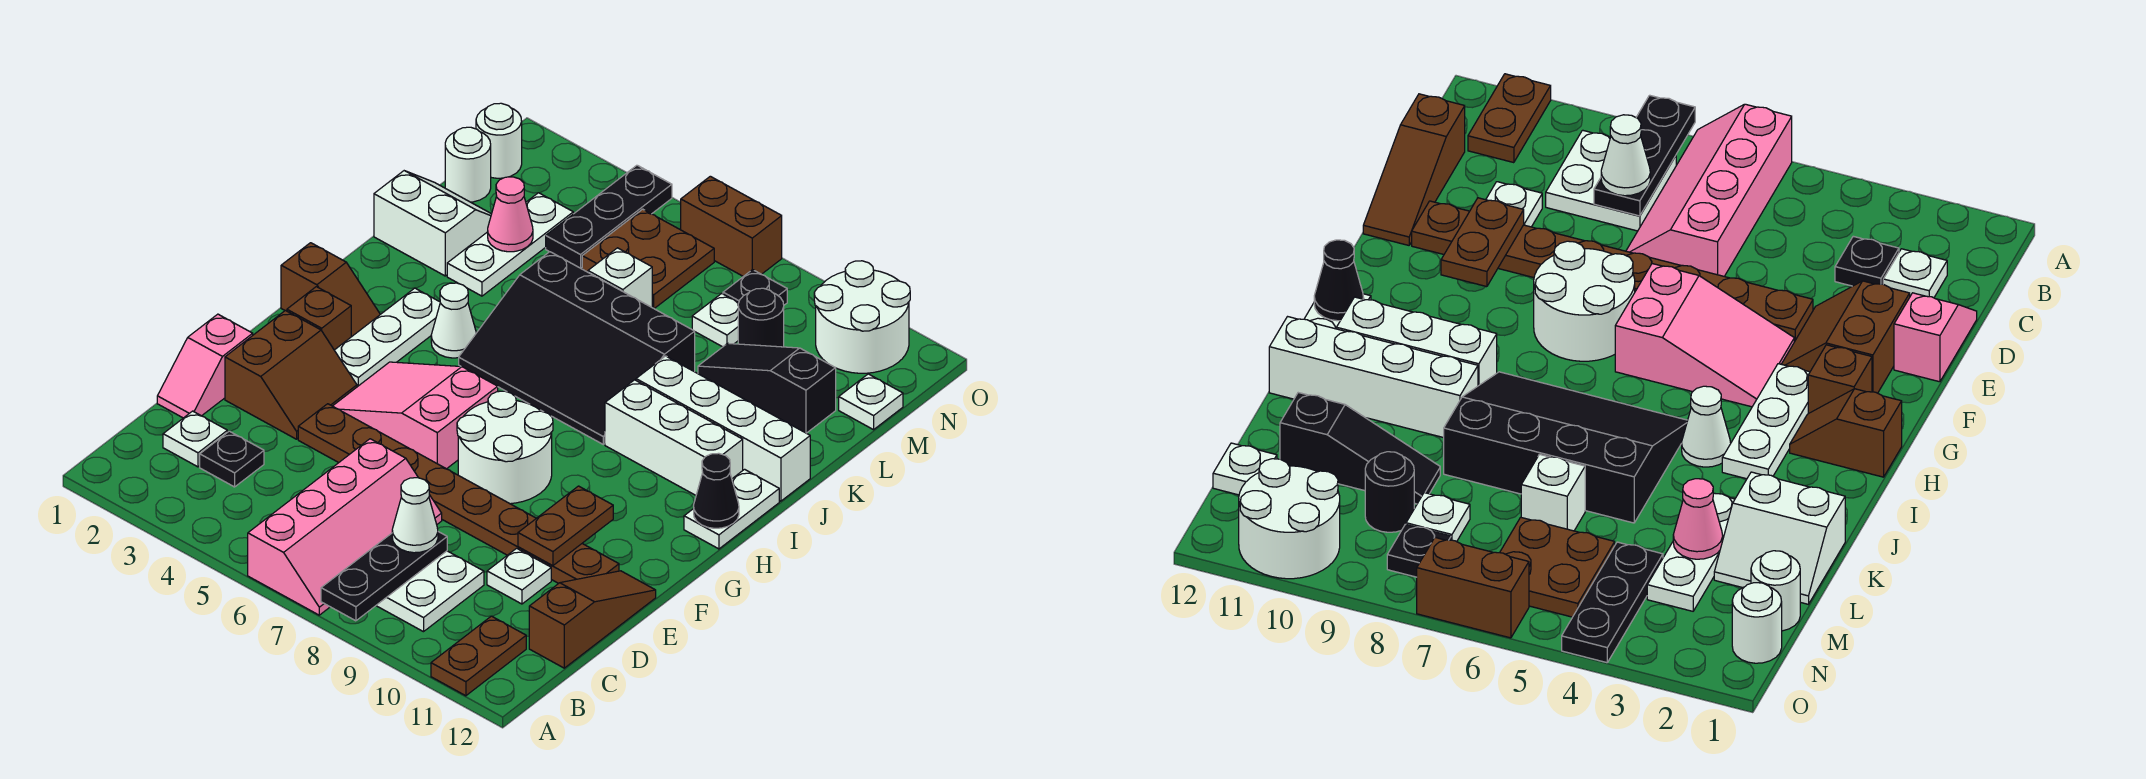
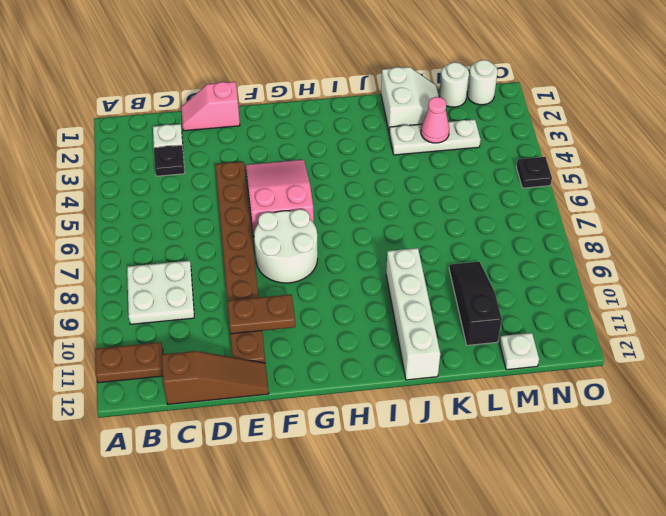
black plate O5 level 1 -> black plate N8 level 1
none -> pink slope A6:D7 level 1 top 6
none -> white plate D10 level 1
none -> brown slope E2:F3 level 1 top 2
none -> brown brick G2 level 1

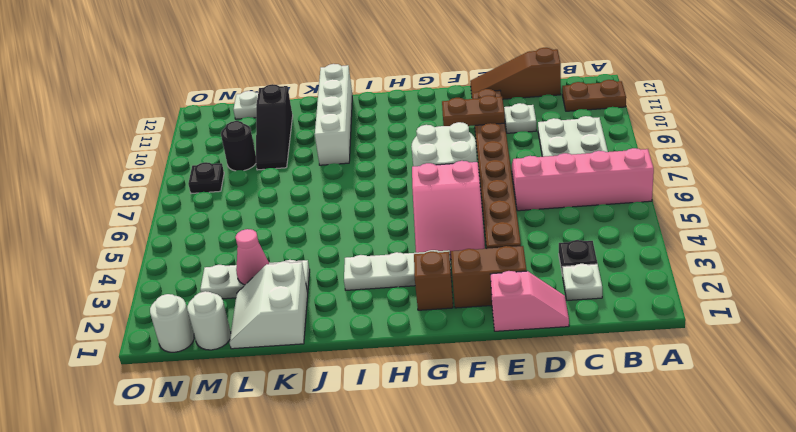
none -> brown slope H1:H2 level 1 top 1
none -> white plate H12:I12 level 1
none -> white cone I4 level 1
none -> black slope I5:K8 level 1 top K

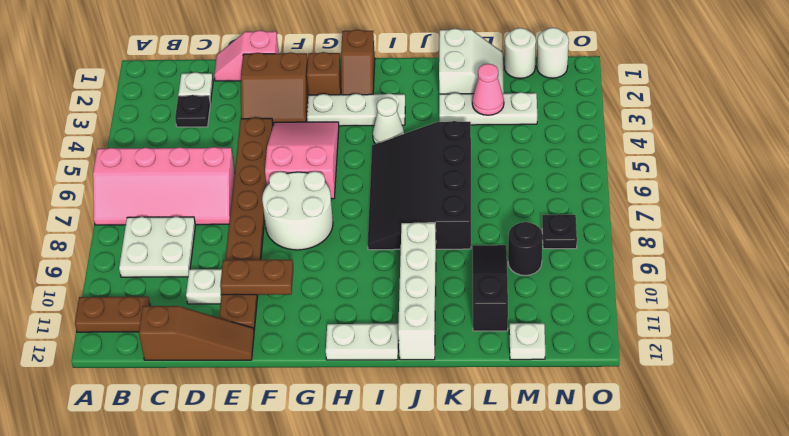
none -> white brick I9:I11 level 1
none -> white brick L6 level 1
none -> black plate M4:O4 level 1
none -> brown plate M5:N6 level 1

